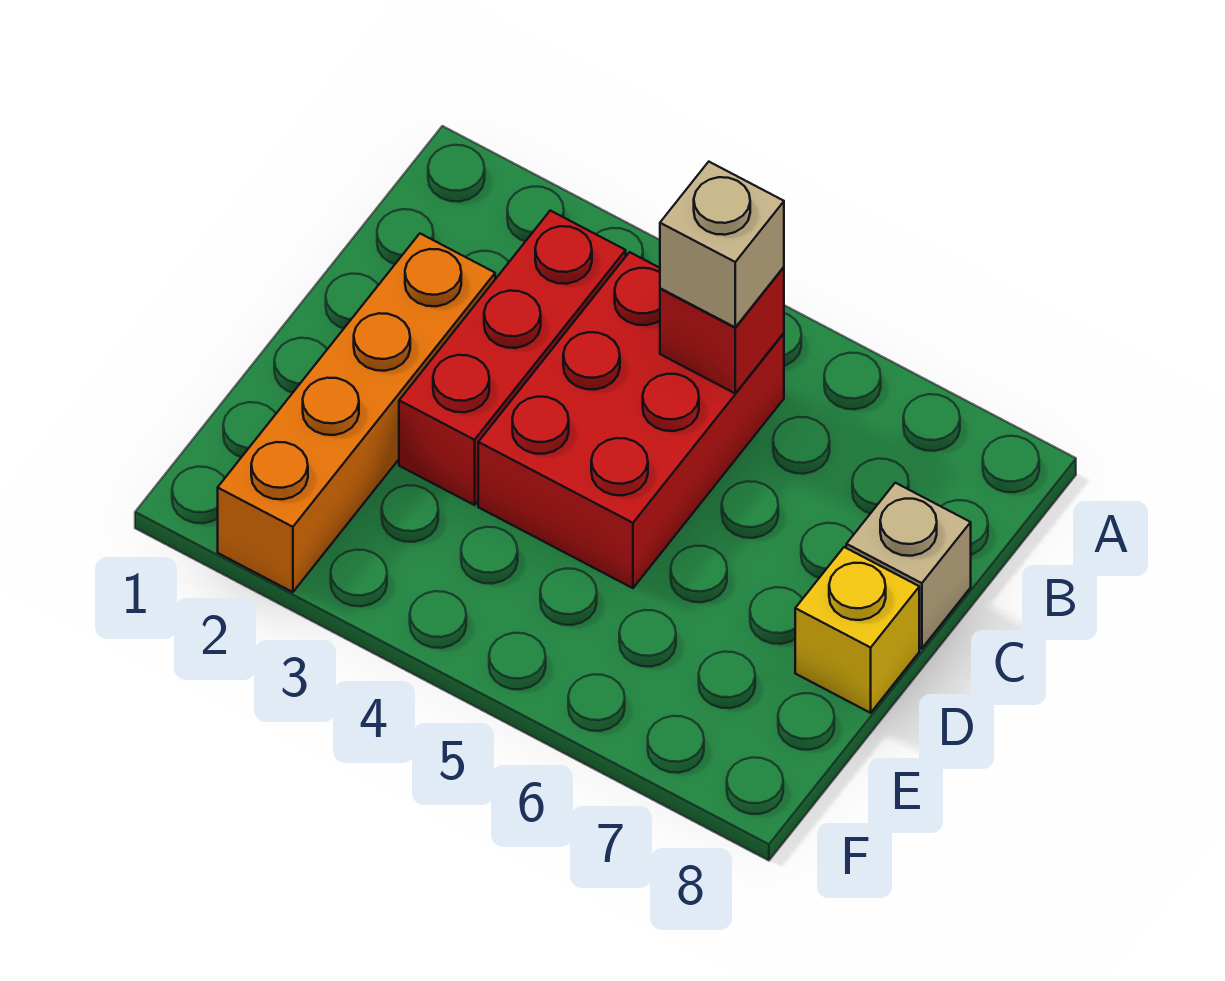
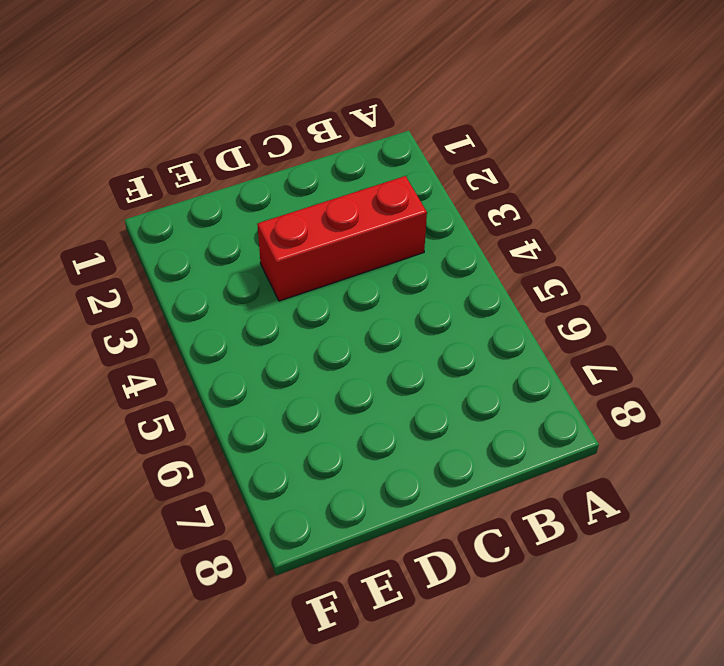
none -> red brick B4:D5 level 1
none -> orange brick C2:F2 level 1

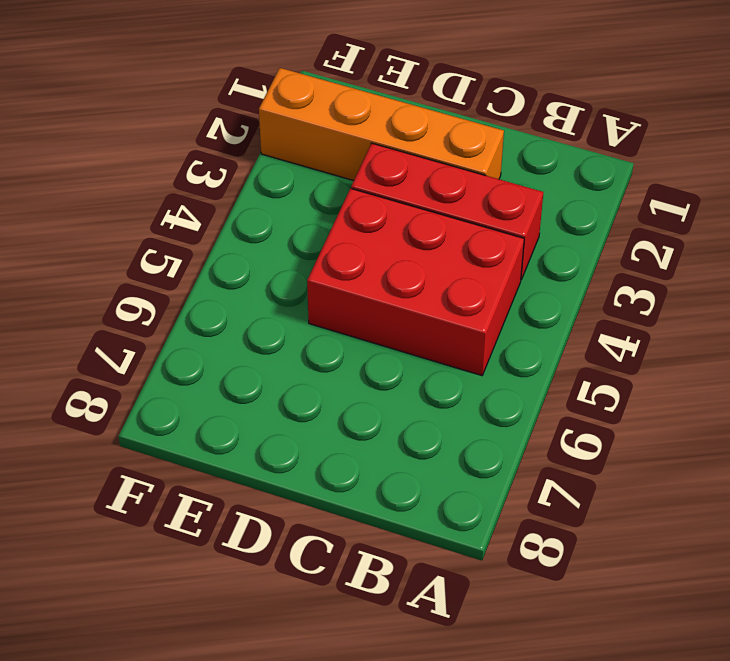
none -> tan brick C8 level 1
none -> yellow brick D8 level 1

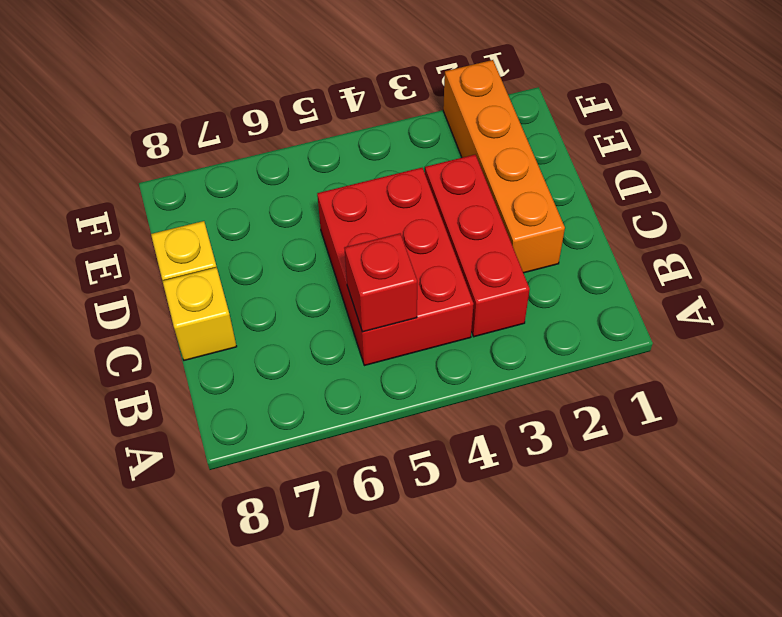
yellow brick C8 level 1 -> tan brick C8 level 1
none -> tan brick B5 level 3

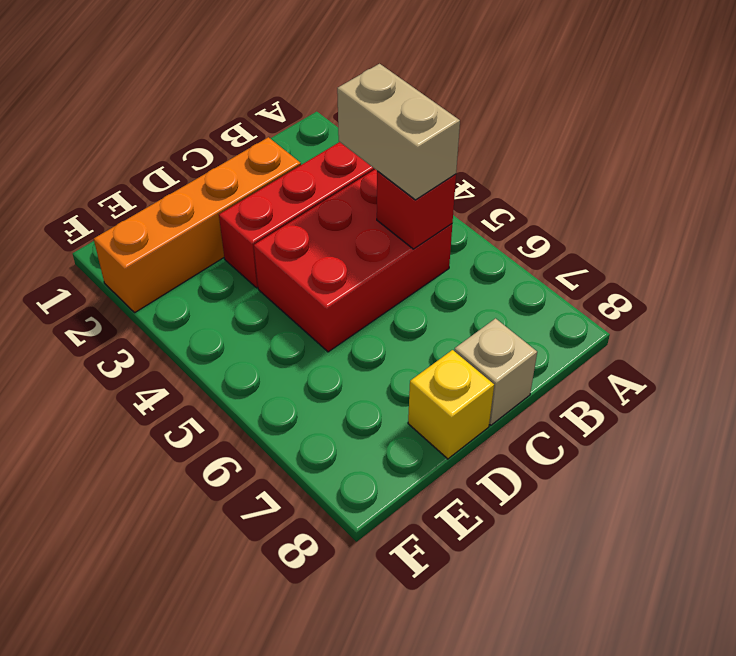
tan brick B4:B5 level 3 -> tan brick B5 level 3

